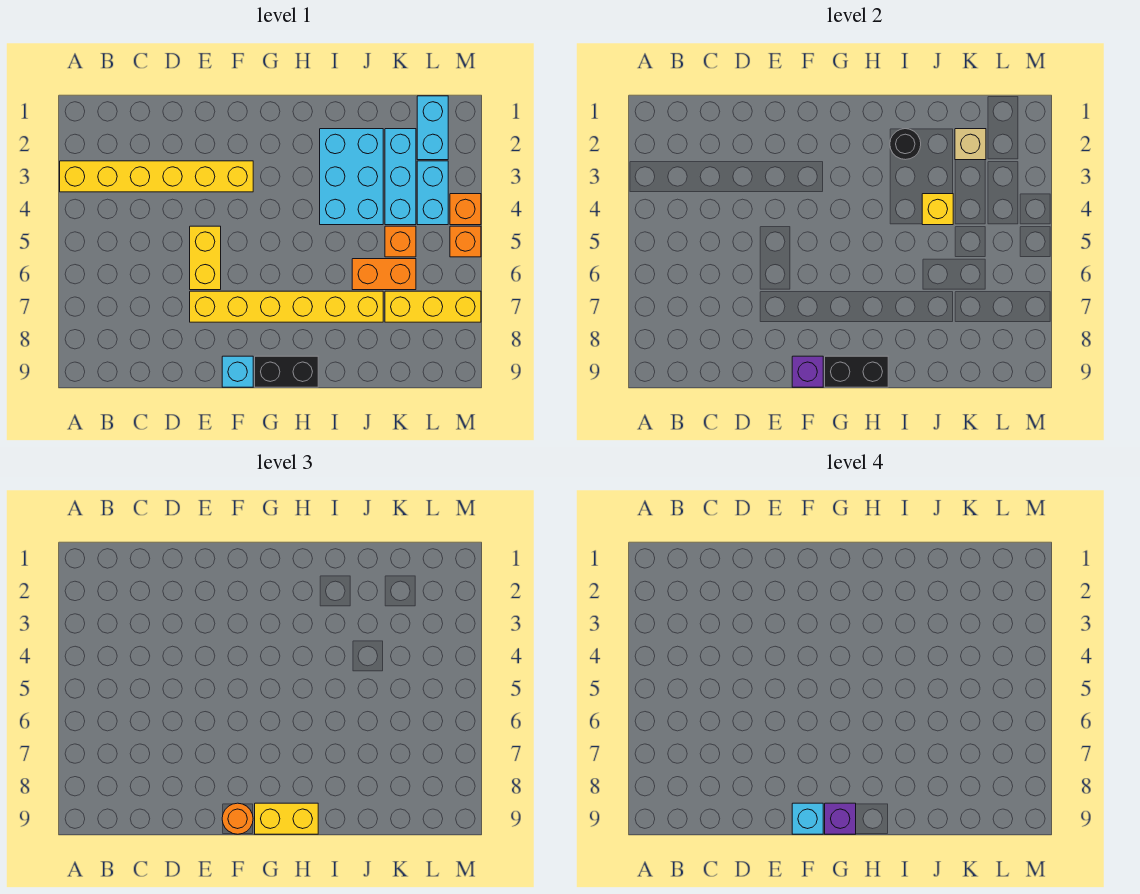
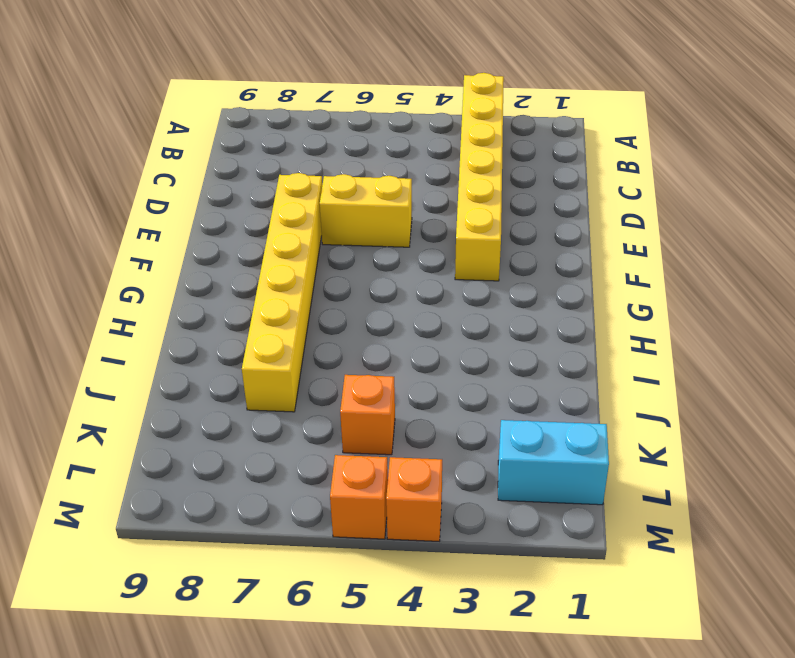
none -> cyan brick F9 level 1
none -> black brick G9:H9 level 1
none -> cyan brick I2:J4 level 1

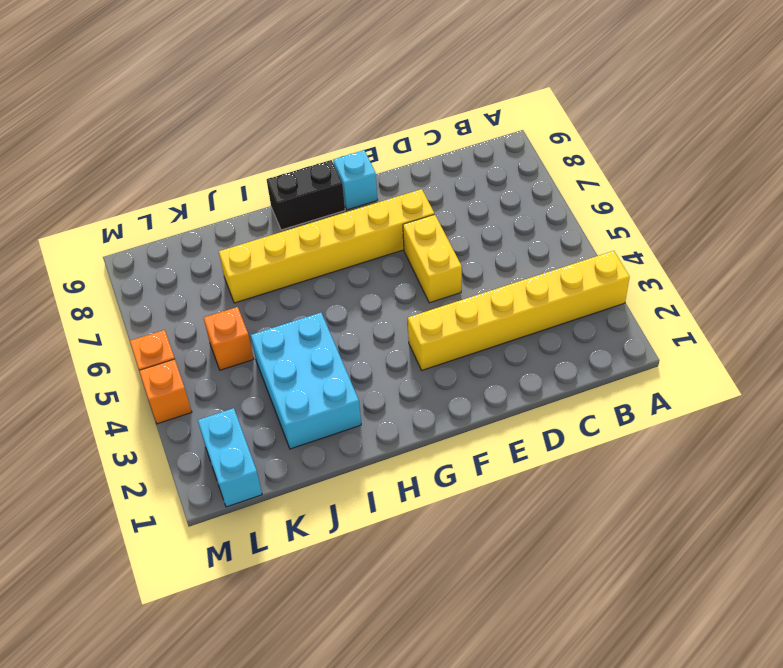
none -> orange brick J6:K6 level 1
none -> cyan brick K2:K4 level 1
none -> yellow brick K7:M7 level 1

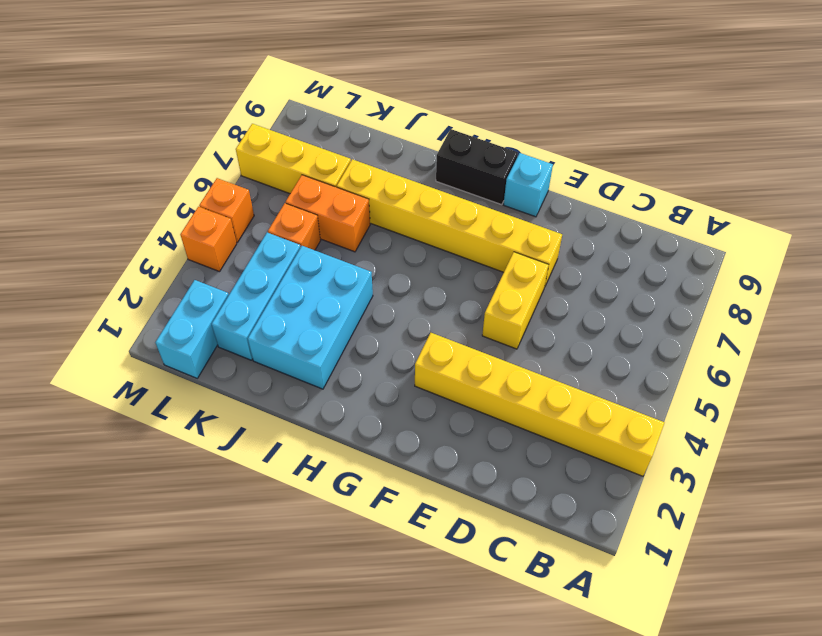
none -> cyan brick L3:L4 level 1
none -> purple brick F9 level 2
none -> black brick G9:H9 level 2

